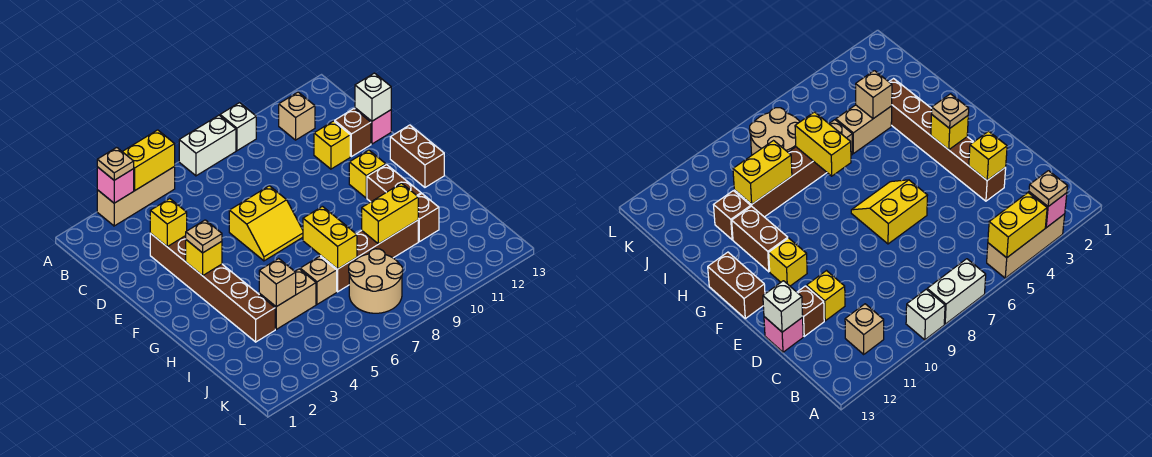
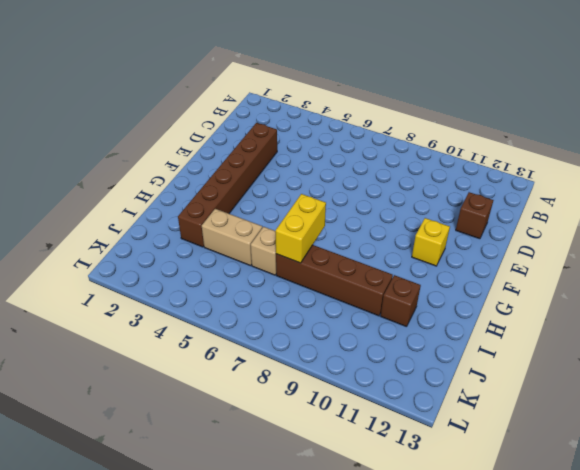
none -> tan brick A3:A5 level 1
none -> white brick A7:A8 level 1
none -> white brick A9 level 1

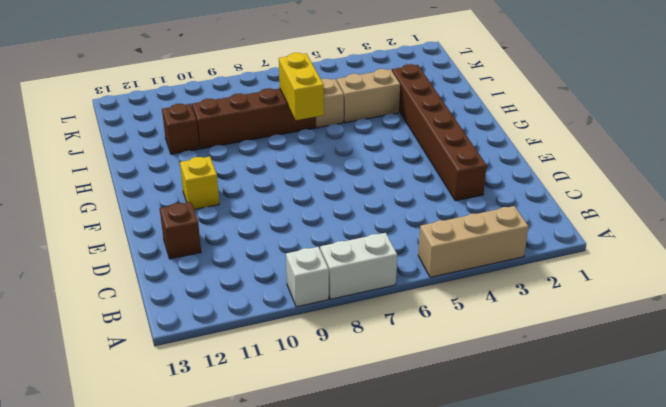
none -> tan brick B11 level 1
none -> yellow brick D11 level 1
none -> pink brick D13 level 1

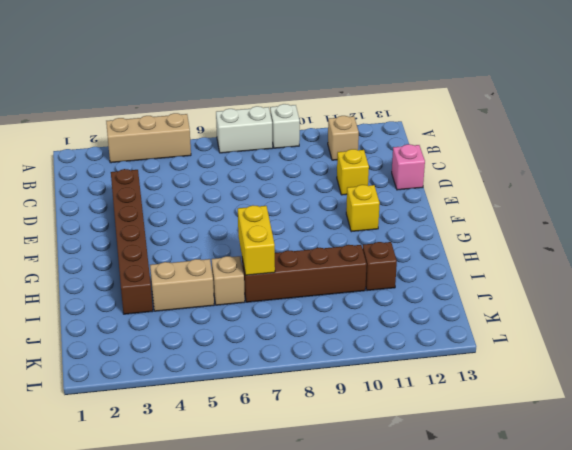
none -> brown brick D12 level 1
none -> yellow slope E6:F7 level 1 top E
none -> brown brick F13:G13 level 1

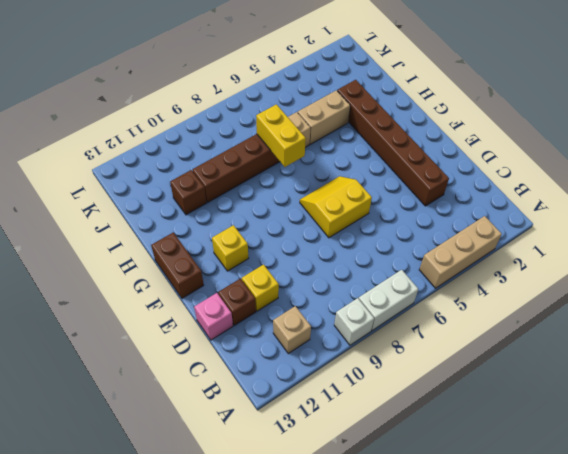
none -> brown brick G11:H11 level 1
none -> tan round brick J7:K8 level 1
none -> pink brick A3 level 2

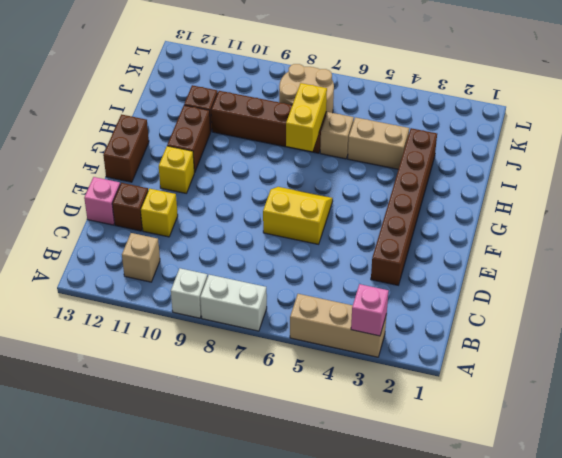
none -> yellow brick A4:A5 level 2
none -> yellow brick D3 level 2
none -> white brick D13 level 2

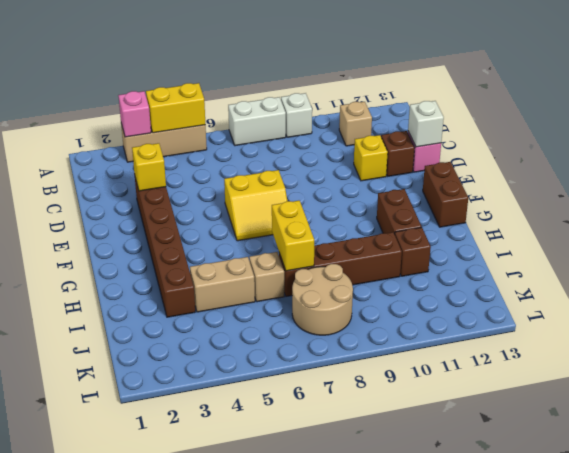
none -> yellow brick F11 level 1
none -> yellow brick F3 level 2
none -> tan brick I4 level 2

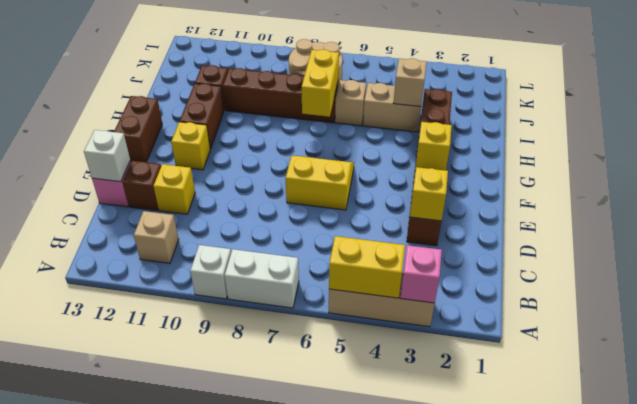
none -> yellow brick I9:I10 level 2
none -> tan plate A3 level 3
none -> tan plate F3 level 3

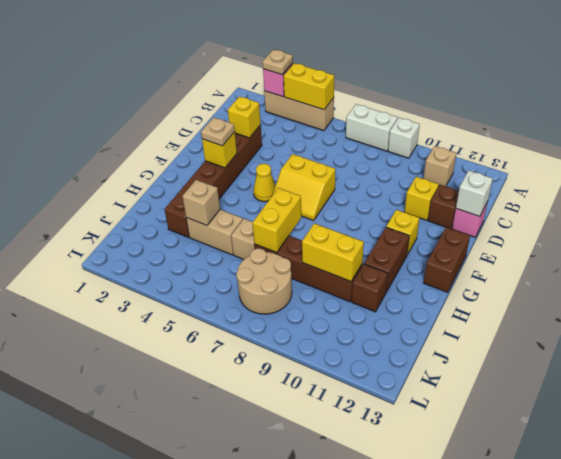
yellow cone F5 level 1 -> none

